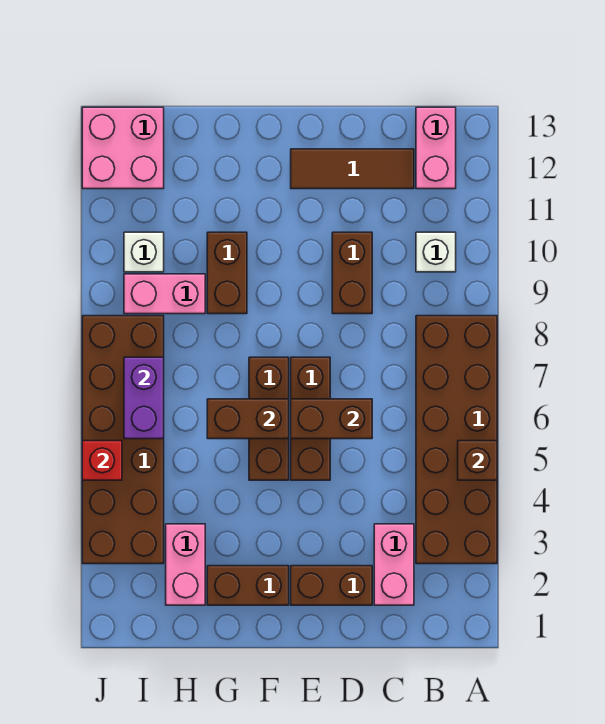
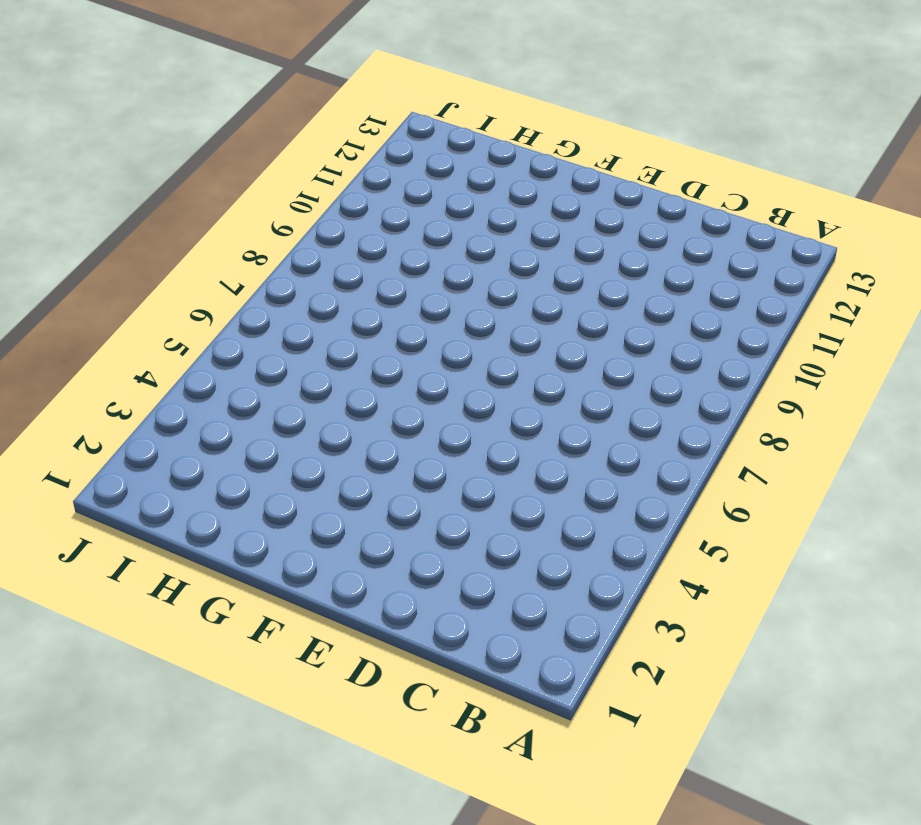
none -> brown brick A3:B8 level 1
none -> white brick B10 level 1
none -> pink brick B12:B13 level 1

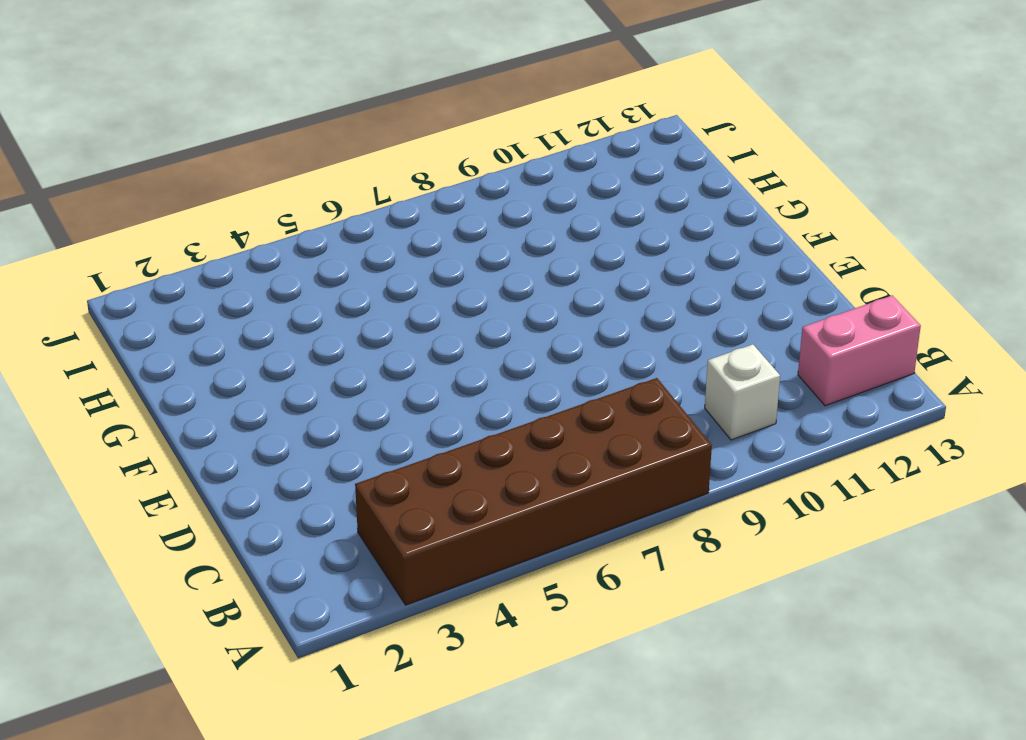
none -> pink brick C2:C3 level 1
none -> brown tile C12:E12 level 1
none -> brown brick D2:E2 level 1

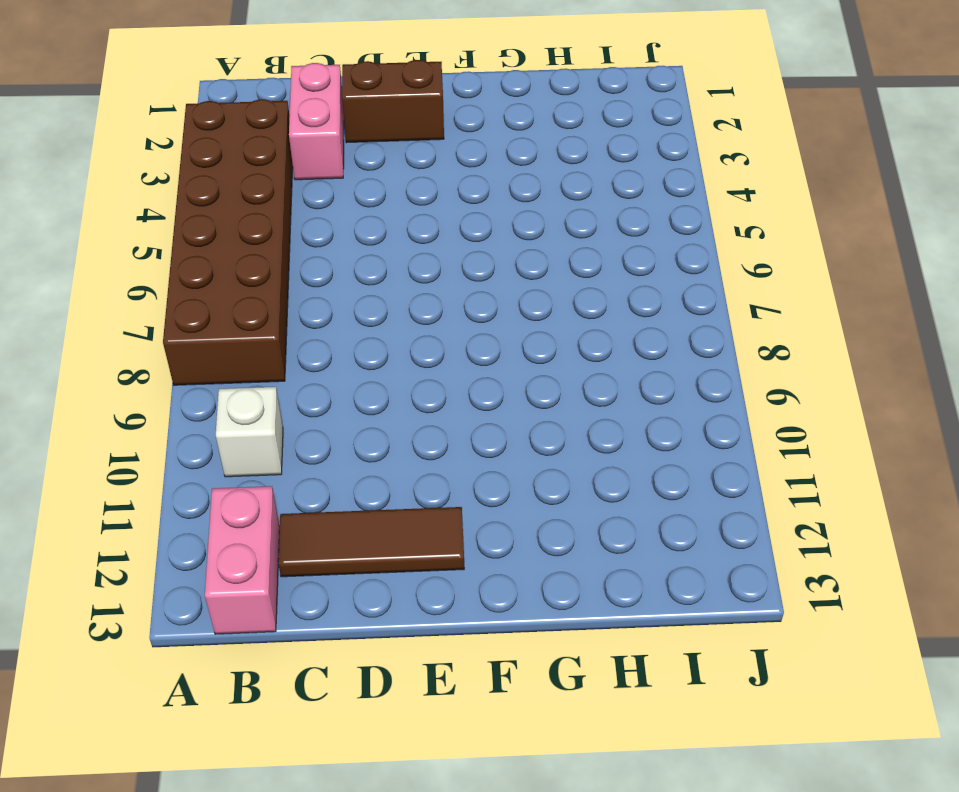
none -> brown brick D9:D10 level 1
none -> brown brick E5:E7 level 1
none -> brown brick F2:G2 level 1

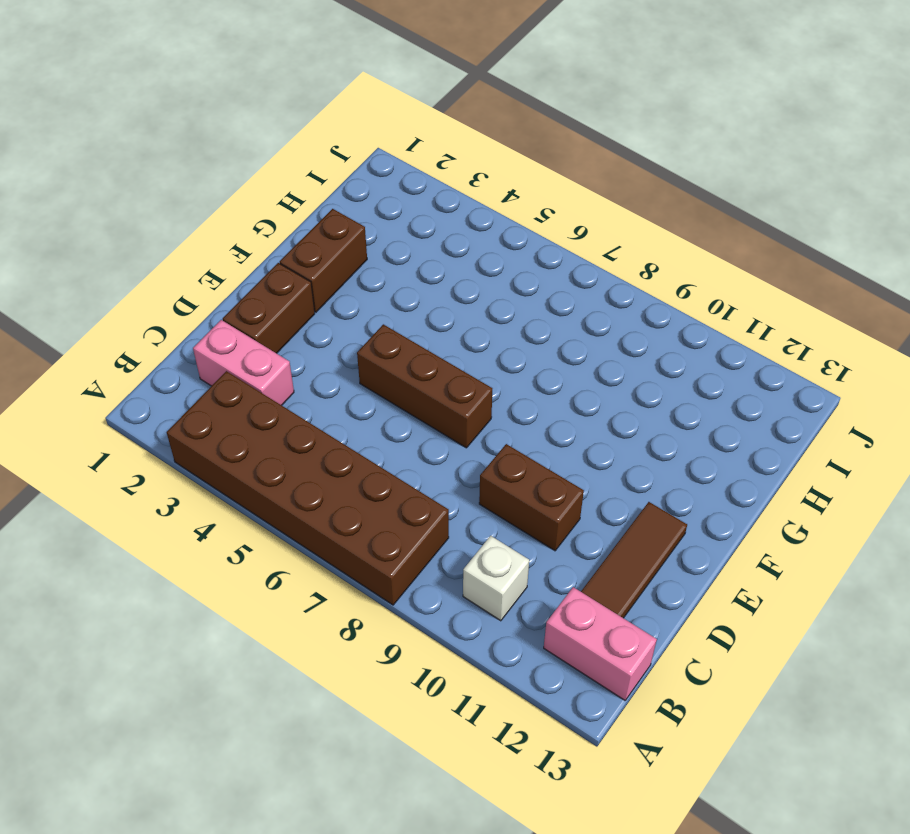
none -> brown brick F5:F7 level 1
none -> brown brick G9:G10 level 1
none -> pink brick H2:H3 level 1

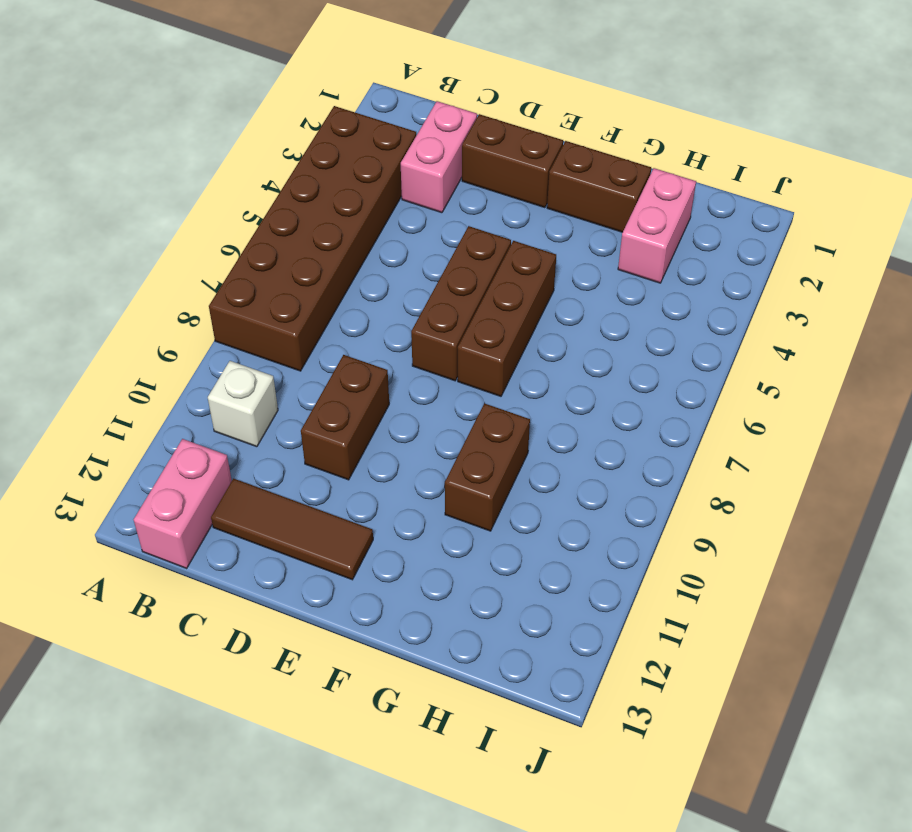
none -> pink brick H9:I9 level 1
none -> brown brick I3:J8 level 1
none -> white brick I10 level 1

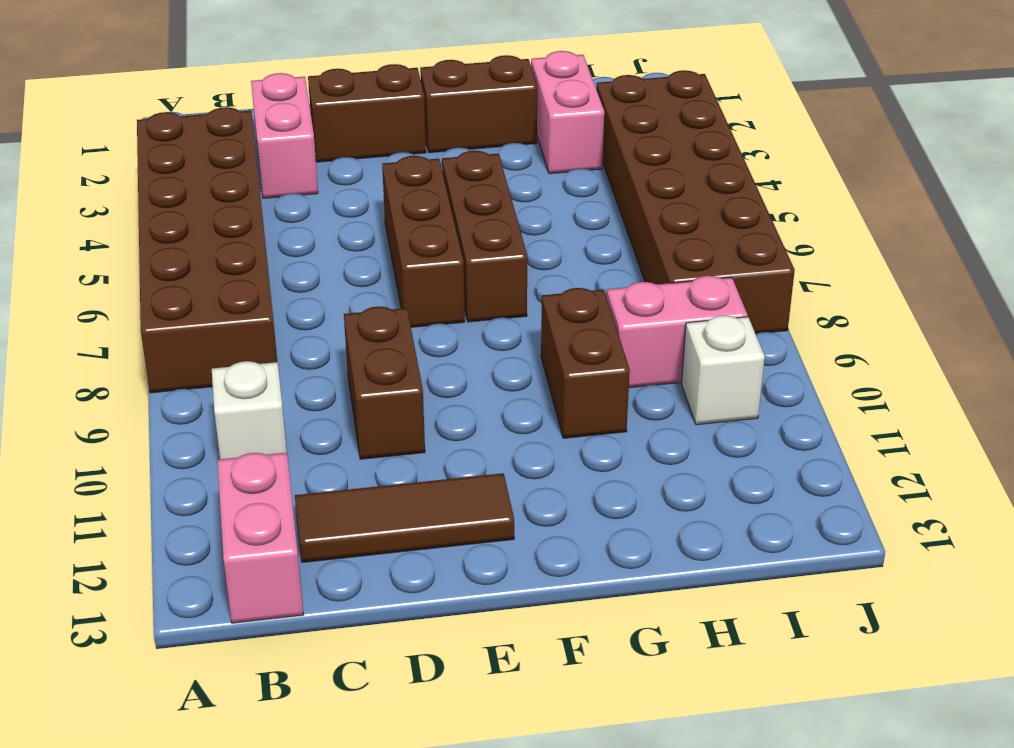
none -> pink brick I12:J13 level 1
none -> brown brick A5 level 2
none -> brown brick D6:E6 level 2

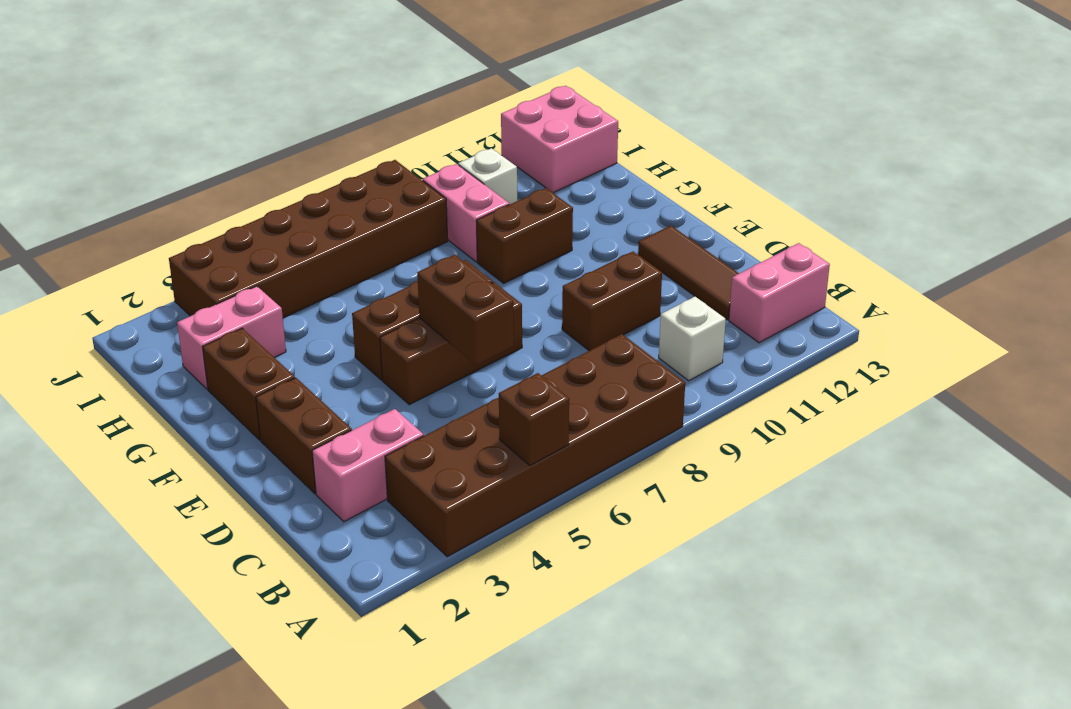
none -> brown brick F6:G6 level 2
none -> purple brick I6:I7 level 2
none -> red brick J5 level 2

